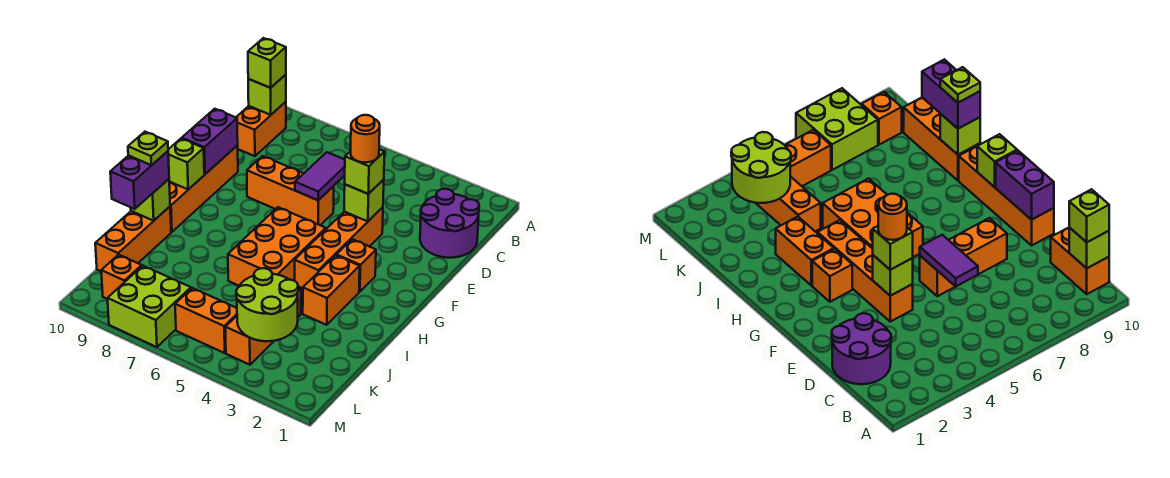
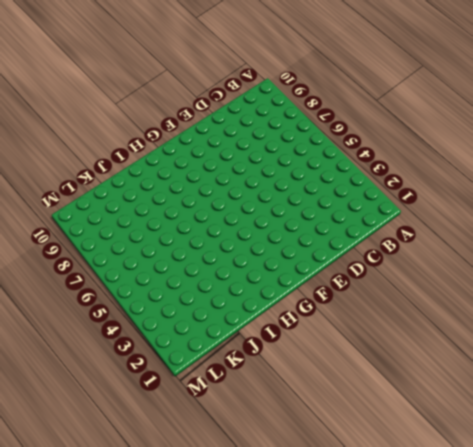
none -> orange brick B10:C10 level 1
none -> purple round brick C1:D2 level 1
none -> orange brick E4:H4 level 1

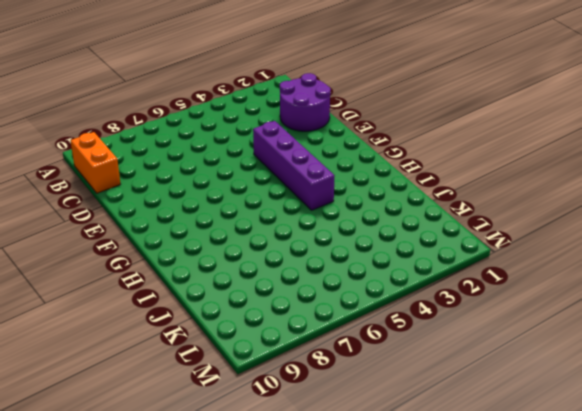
purple brick E4:H4 level 1 -> orange brick E4:H4 level 1
none -> orange brick E6:E8 level 1
none -> orange brick E10:H10 level 1
none -> orange brick G3 level 1

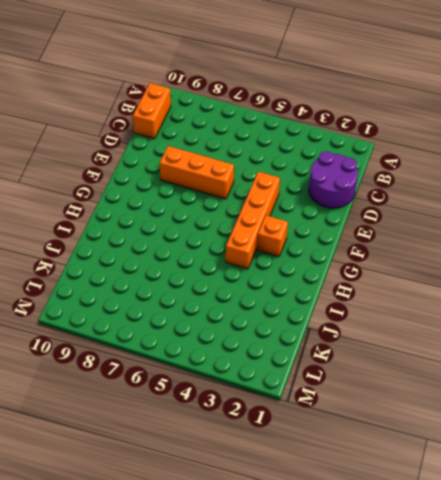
none -> orange brick E10:H10 level 1
none -> orange brick G5:I6 level 1
none -> orange brick H3:I3 level 1

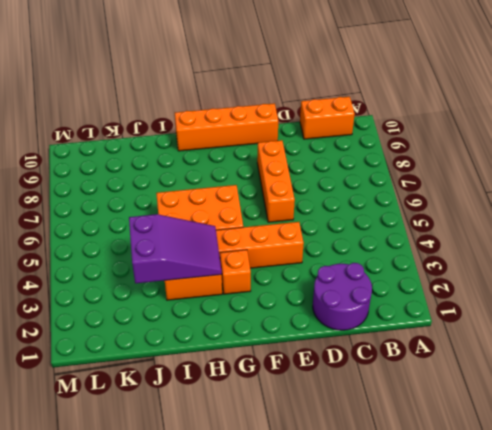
purple slope H3:J4 level 2 top J -> none
none -> orange brick I10:K10 level 1
none -> orange brick J4:L4 level 1
none -> orange brick L5:L6 level 1

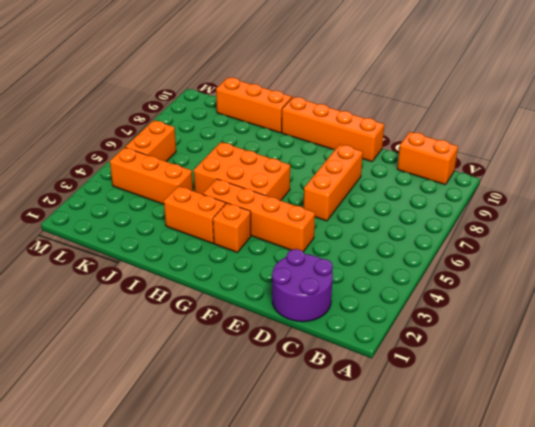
none -> lime brick L7:M8 level 1
none -> orange brick L9 level 1
none -> lime brick B10 level 2

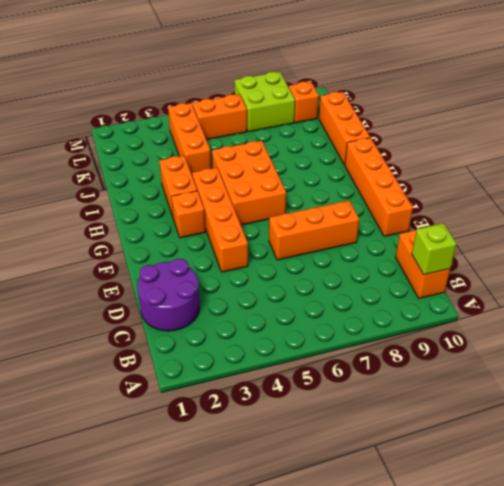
none -> purple tile D6:E6 level 2
none -> lime brick E4 level 2
none -> purple brick E10:F10 level 2

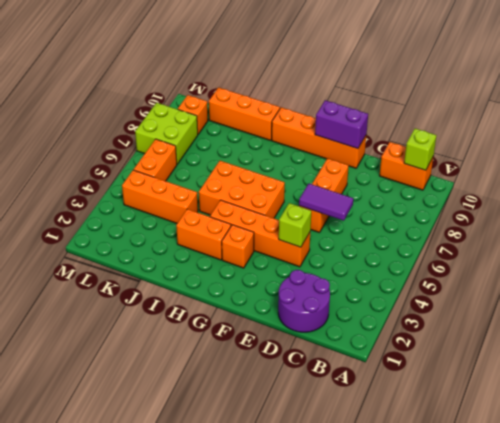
none -> lime brick G10 level 2
none -> lime brick I10 level 2
none -> lime round brick K3:L4 level 2

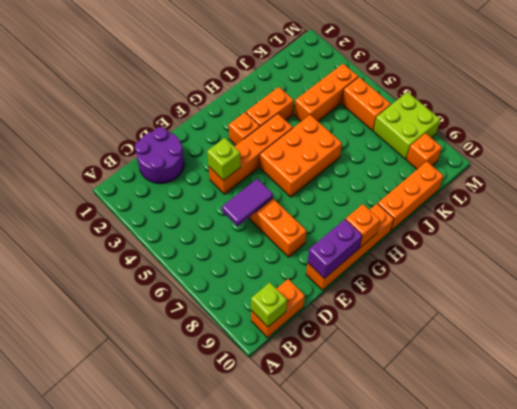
orange brick G10 level 2 -> lime brick G10 level 2
none -> lime brick I10 level 2
none -> lime round brick K3:L4 level 2
none -> lime brick B10 level 3

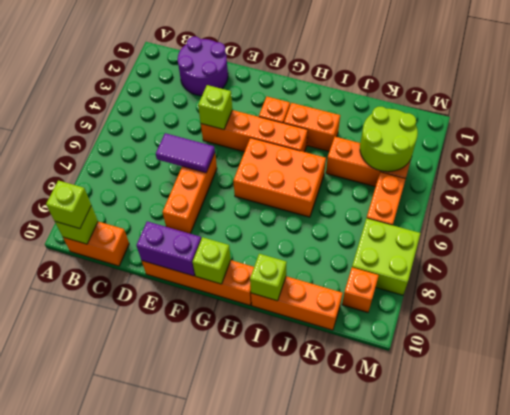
none -> lime brick E4 level 3
none -> purple brick I10:J10 level 3
none -> orange round brick E4 level 4

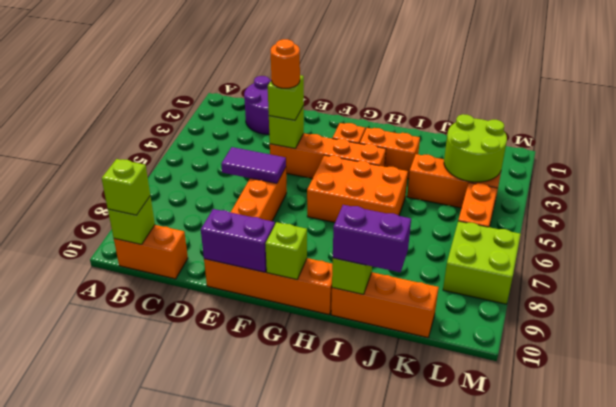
none -> orange brick L9 level 1
none -> lime plate I10 level 4

